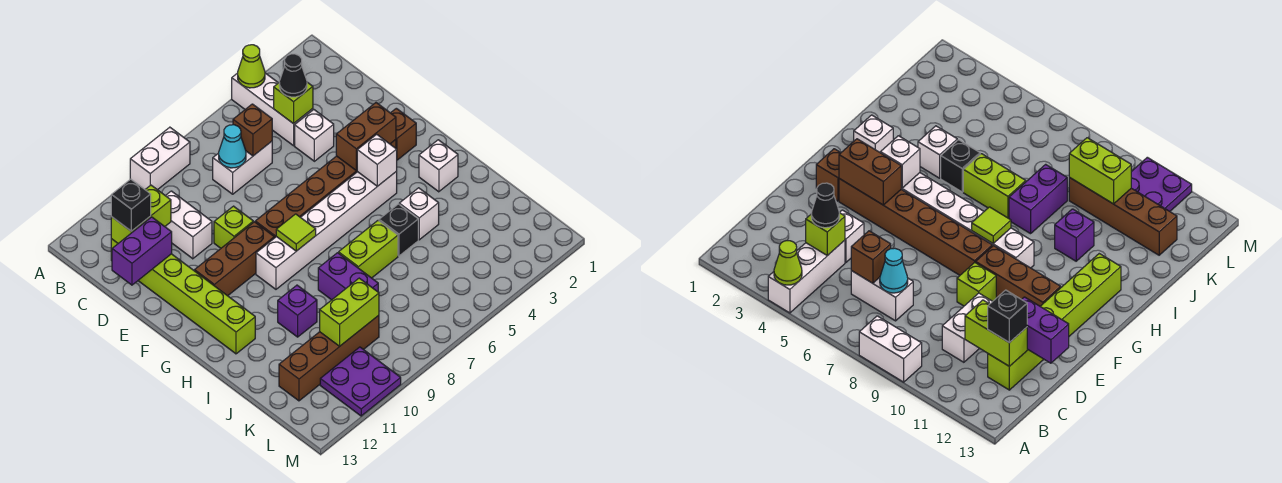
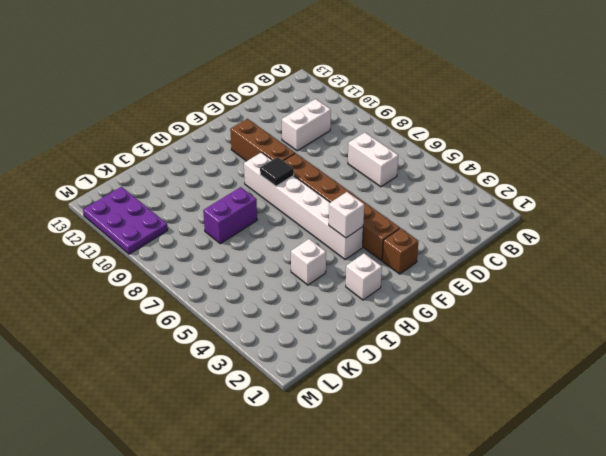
black tile G8 level 2 -> lime tile G8 level 2
purple plate L10:M12 level 1 -> purple plate L10:M11 level 1
none -> white brick A4:C4 level 1
none -> white brick A8:A9 level 1
none -> lime brick C12:H12 level 1
none -> white brick D4 level 1

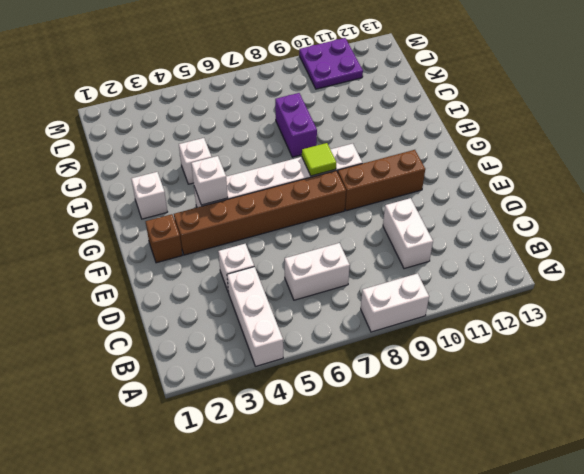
none -> lime brick C12:H12 level 1
none -> lime brick E9 level 1
none -> black brick I5 level 1
none -> lime brick I6:I7 level 1

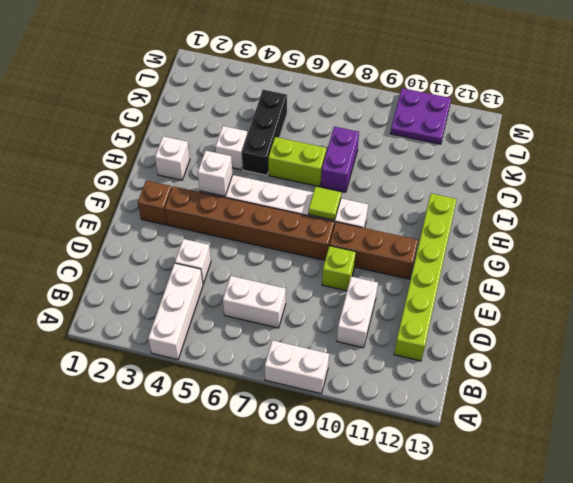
black brick I5:K5 level 1 -> black brick I5 level 1
none -> purple brick I10 level 1
none -> brown brick K9:K12 level 1
none -> lime cone A4 level 2
none -> lime brick C4 level 2

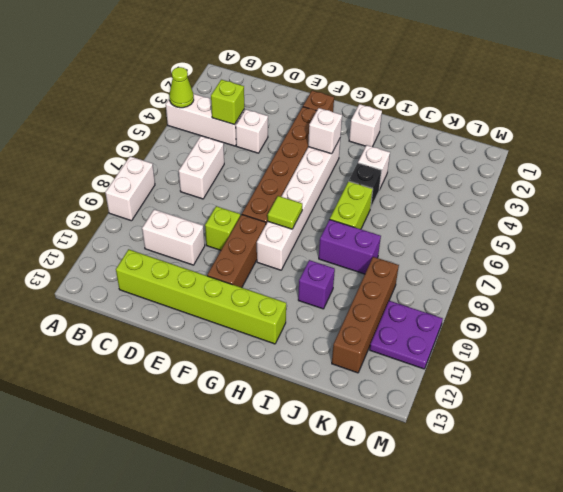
none -> brown brick C6 level 2
none -> cyan cone C7 level 2
none -> lime brick C11:C12 level 2
none -> purple brick D12:D13 level 2

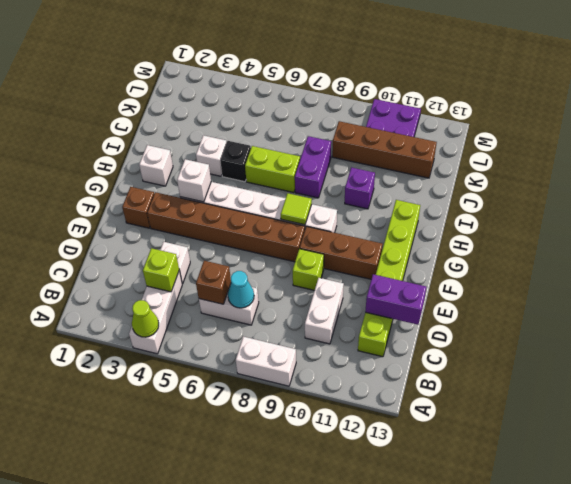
none -> lime brick C11:C12 level 2
none -> brown brick F3:F4 level 2
none -> lime brick K9:K10 level 2
none -> black cone C4 level 3

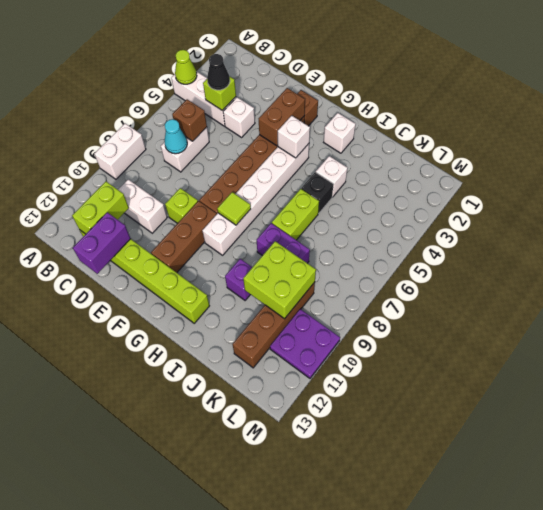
lime brick J9:K10 level 2 -> lime brick K9:K10 level 2
none -> black brick C12 level 3

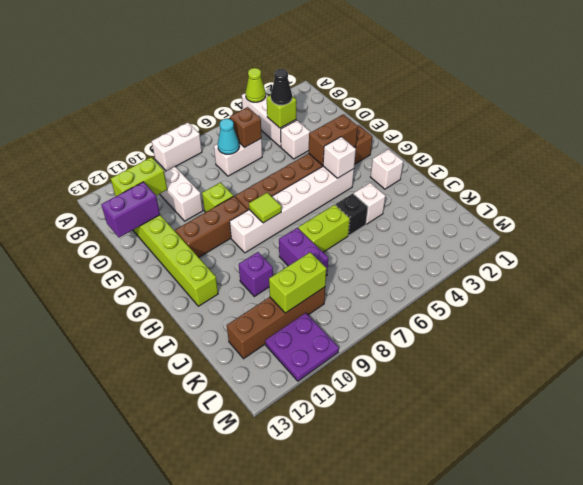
none -> black brick C12 level 3

